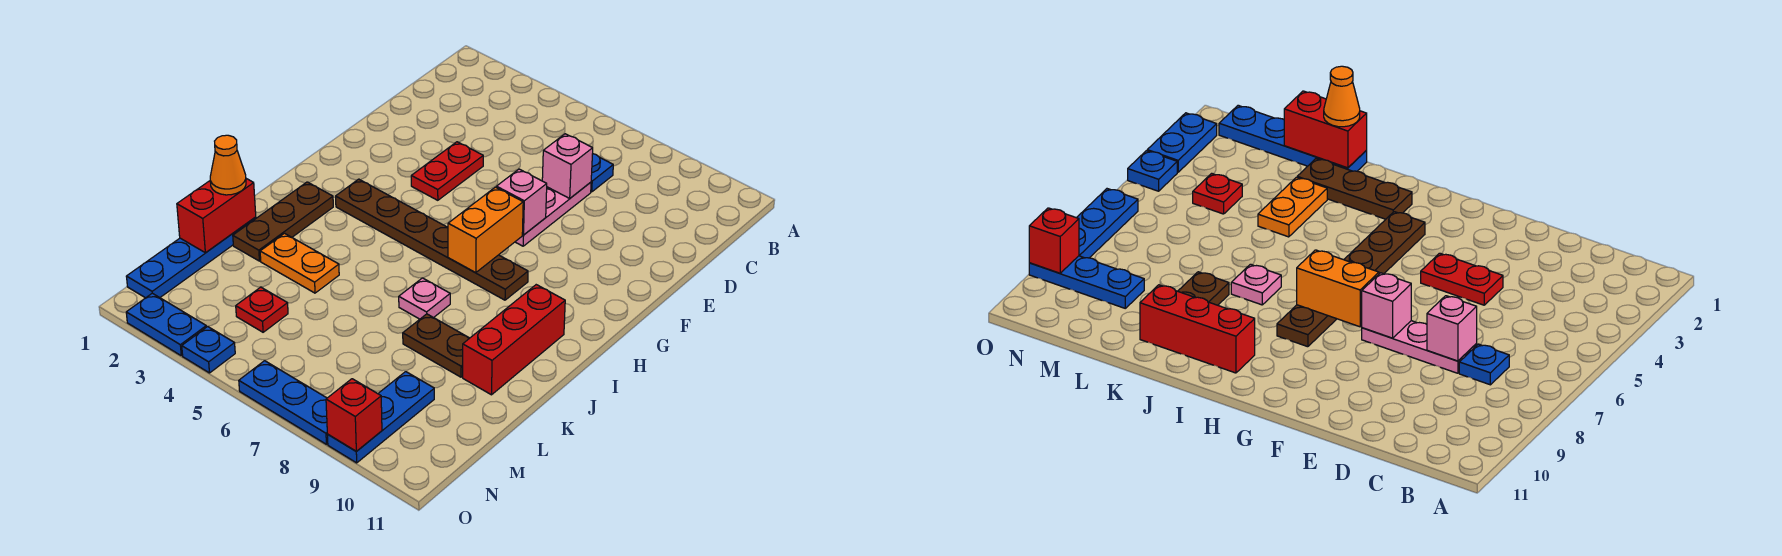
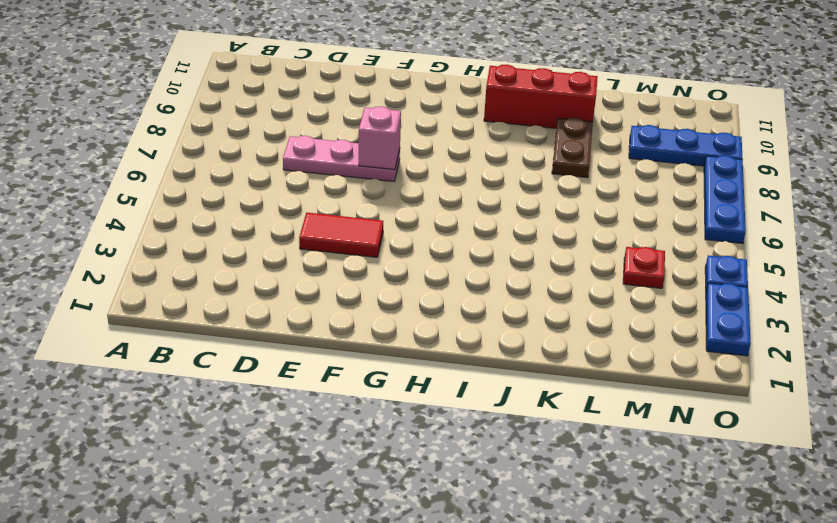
red tile E4:F4 level 1 -> red plate E4:F4 level 1
none -> blue plate C7 level 1
none -> brown plate H3:H8 level 1
none -> brown plate I2:K2 level 1

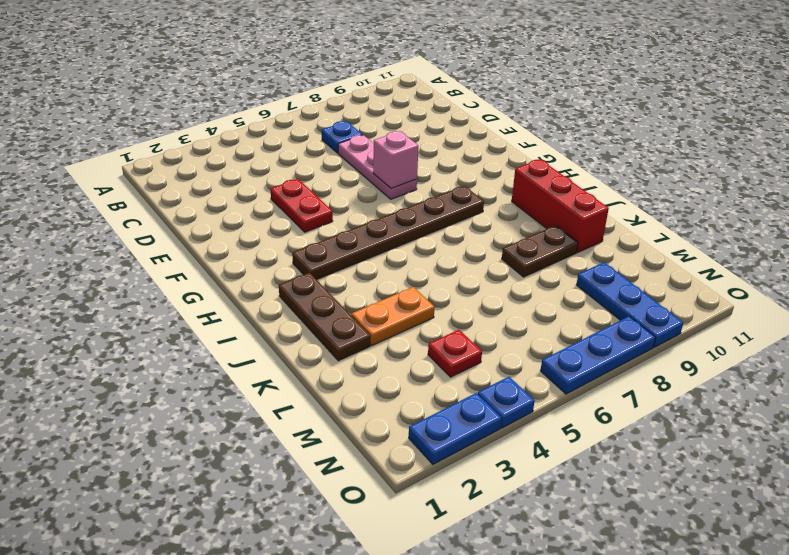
none -> pink plate J7 level 1
none -> blue plate K1:N1 level 1
none -> pink brick D7 level 2

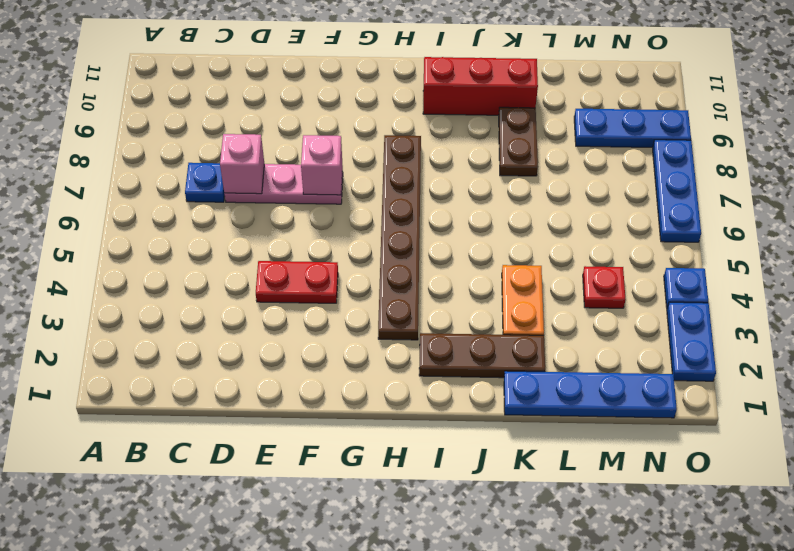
none -> pink plate J7 level 1
none -> orange brick G7:H7 level 2
none -> red brick K1:L1 level 2

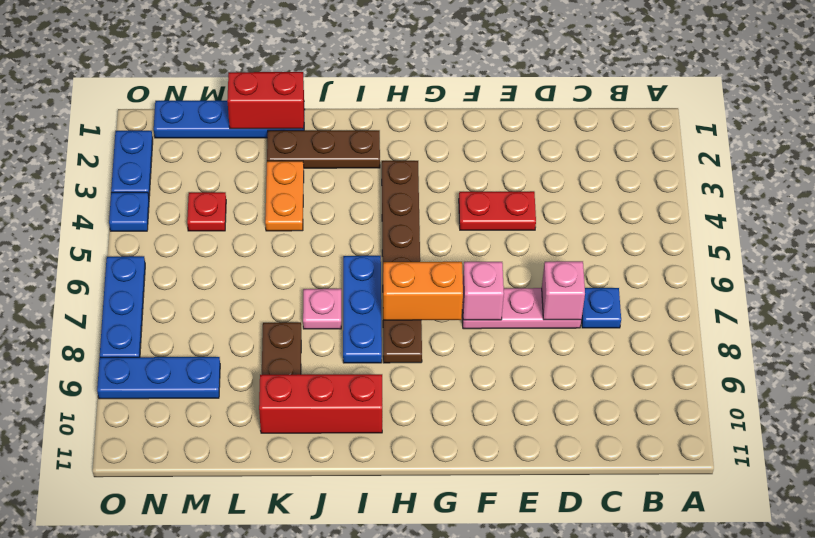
blue plate I6:I8 level 1 -> none
none -> red brick O9 level 2
none -> orange cone K1 level 3

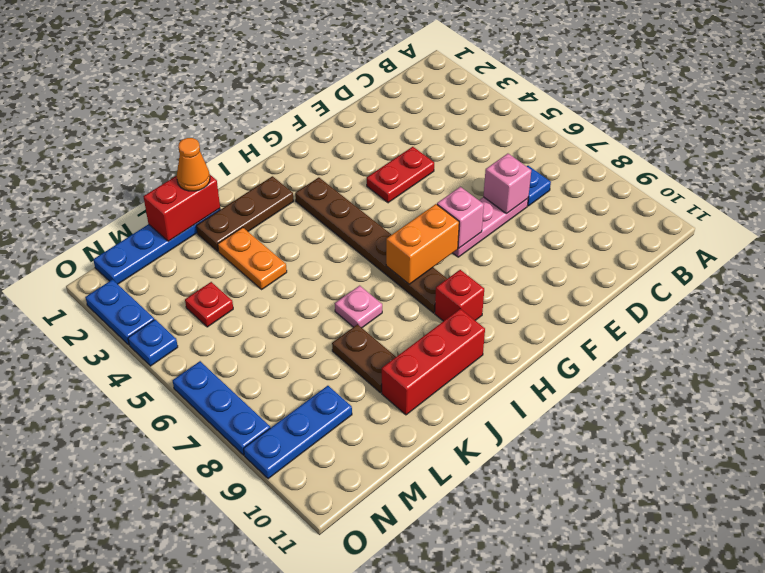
red brick H9 level 1 -> red brick O9 level 2

